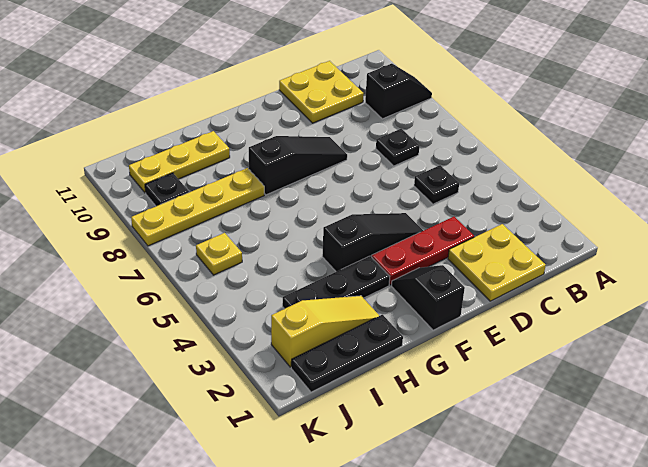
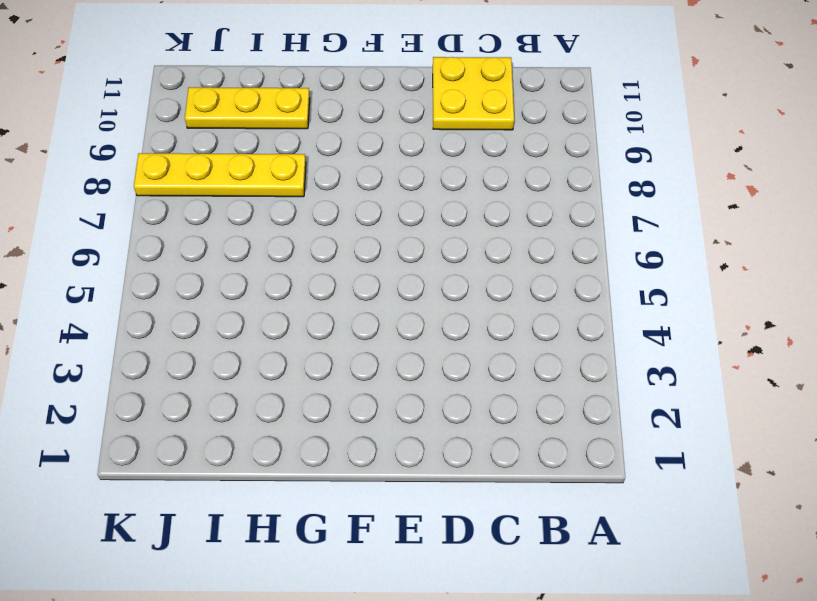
none -> black slope A9:B9 level 1 top B
none -> yellow plate C1:D2 level 1
none -> black plate C5 level 1

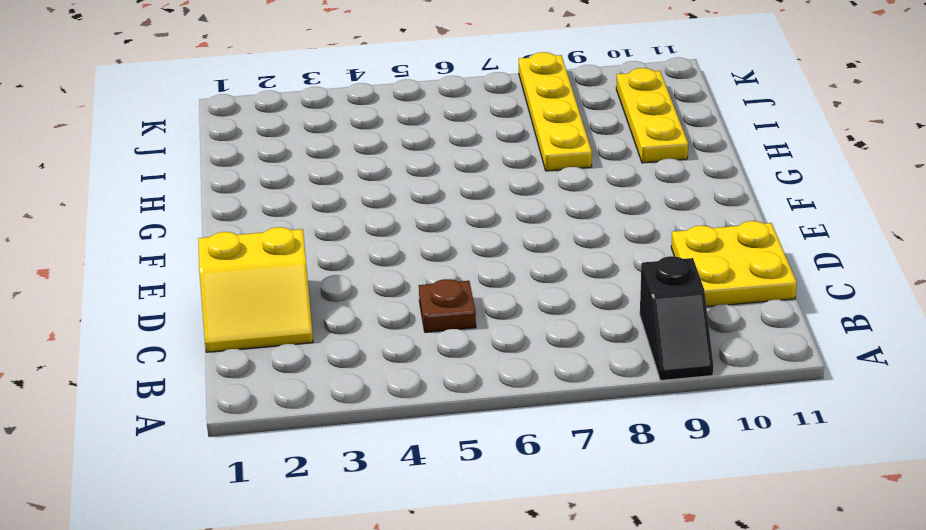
yellow slope C1:D2 level 1 top D -> yellow plate C1:D2 level 1
brown plate C5 level 1 -> black plate C5 level 1
none -> black plate C7 level 1
none -> red plate D3:F3 level 1
none -> black slope E4:G4 level 1 top G

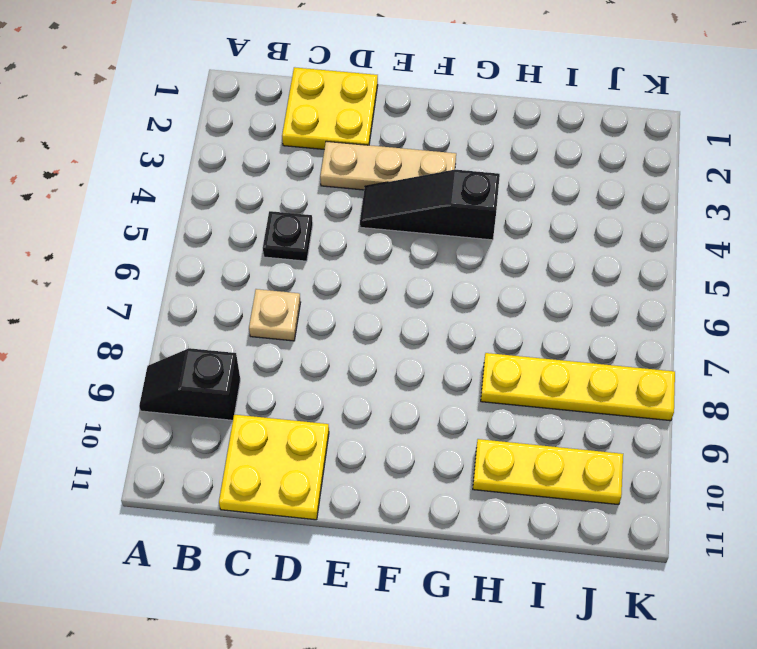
tan plate C7 level 1 -> black plate C7 level 1
tan plate D3:F3 level 1 -> red plate D3:F3 level 1
none -> black slope E8:G8 level 1 top G
none -> black slope F1:F2 level 1 top 1
none -> black plate G3:I3 level 1

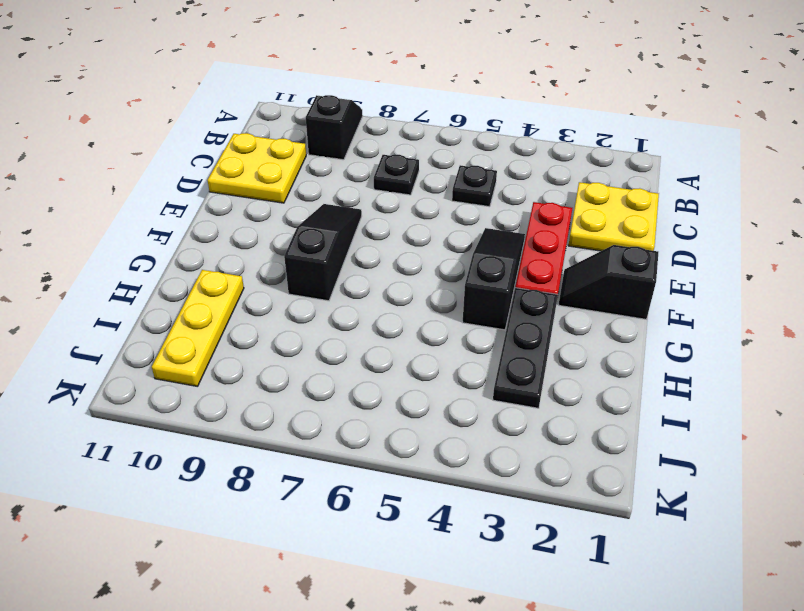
none -> black plate H1:J1 level 1
none -> yellow slope H2:J2 level 1 top J
none -> yellow plate H8:K8 level 1

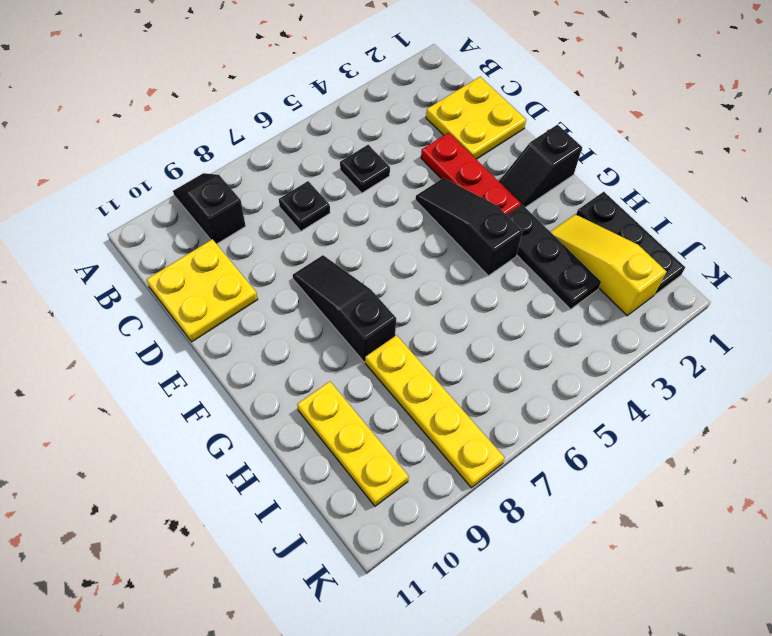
none -> yellow plate J6 level 1
none -> black plate J9 level 1

